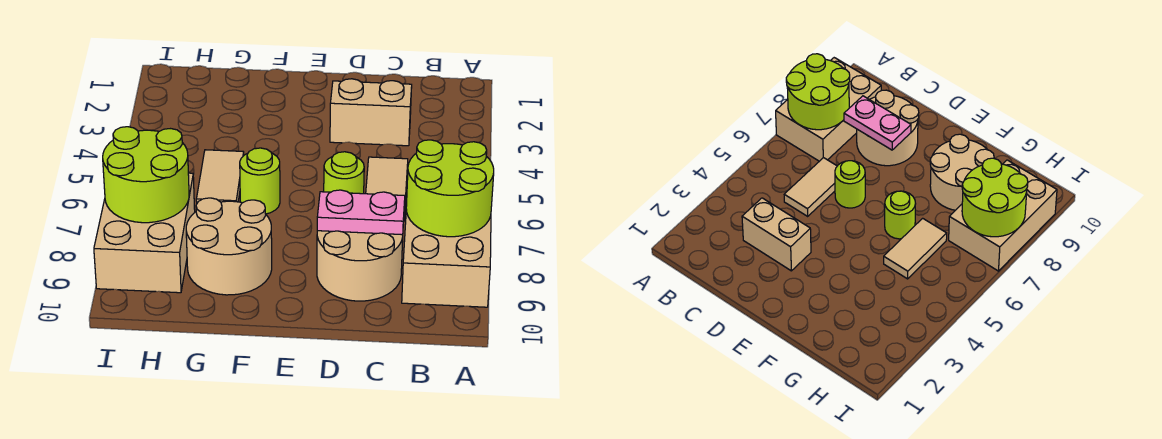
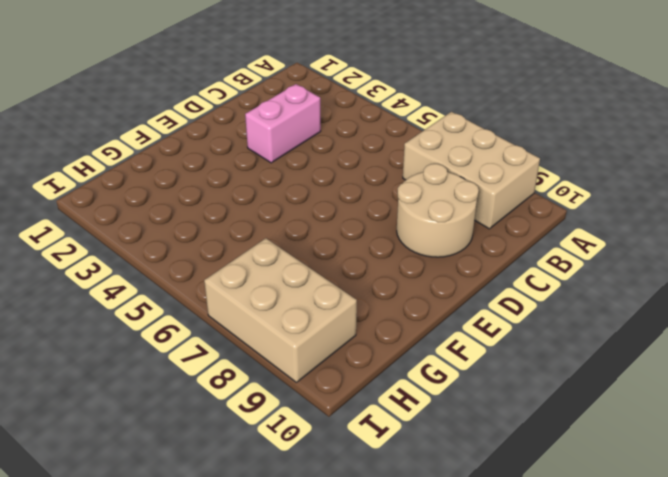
pink brick C3:D3 level 1 -> tan brick C3:D3 level 1
none -> tan tile C5:C6 level 1
none -> lime round brick D6 level 1
none -> lime round brick F6 level 1

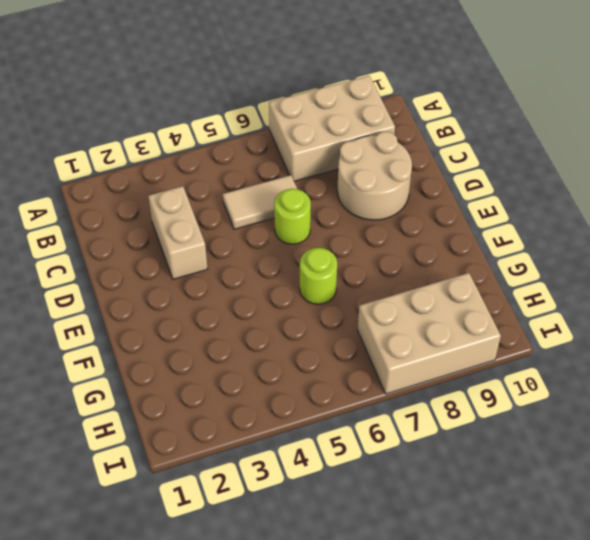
none -> tan round brick F8:G9 level 1
none -> tan tile G5:G6 level 1
none -> lime round brick A7:B8 level 2

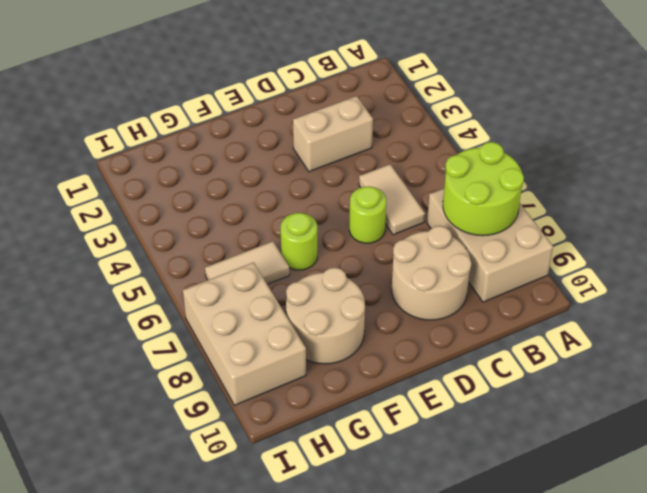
tan tile G6:H6 level 1 -> tan tile G5:G6 level 1
none -> pink plate C8:D8 level 2
none -> lime round brick H7:I8 level 2

